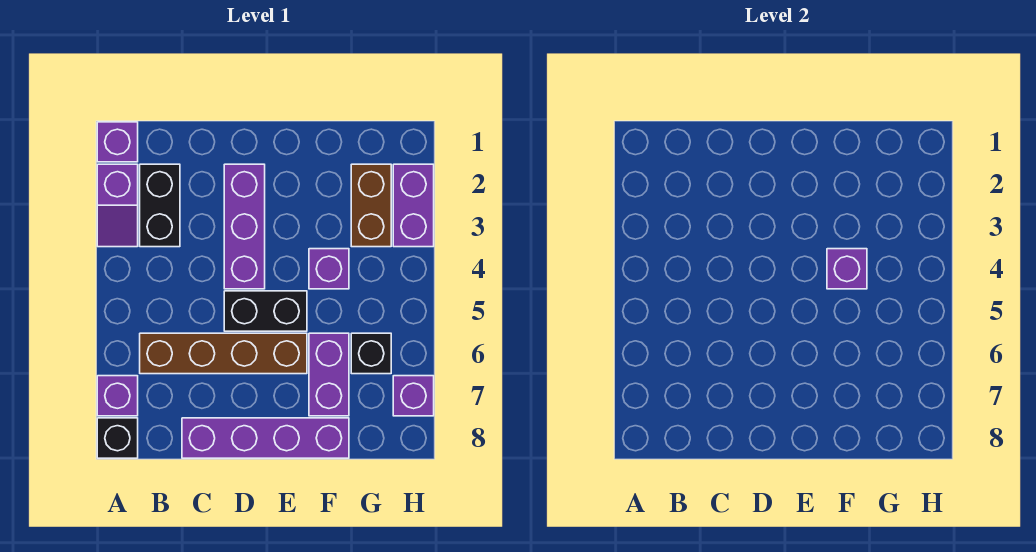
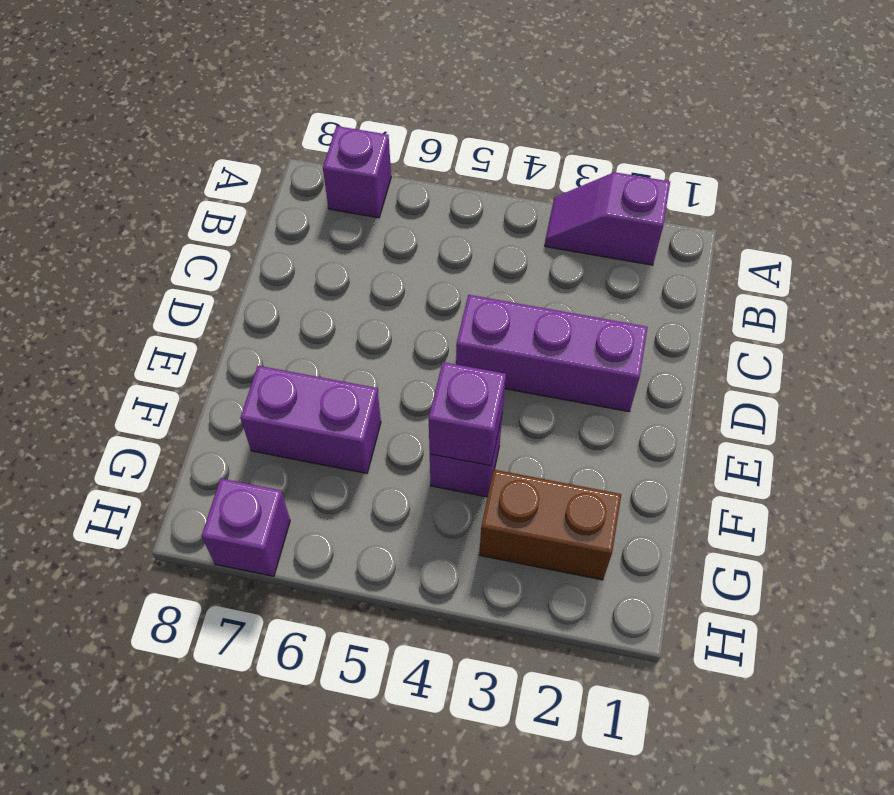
none -> purple brick A1 level 1
none -> black brick A8 level 1
none -> black brick B2:B3 level 1

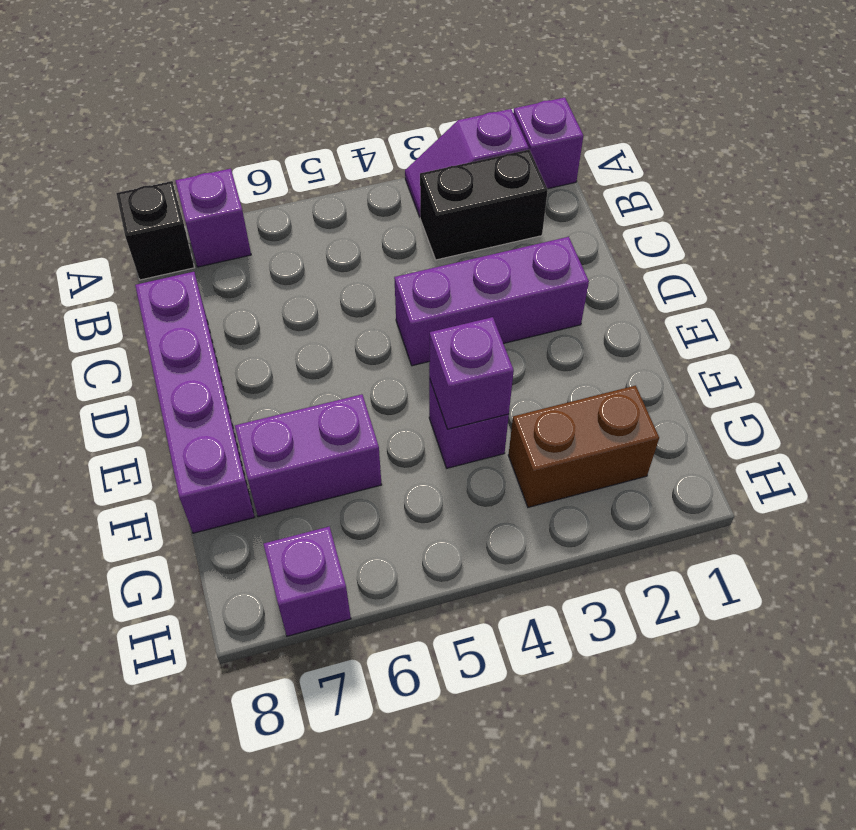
none -> brown brick B6:E6 level 1
none -> black brick D5:E5 level 1
none -> black brick G6 level 1

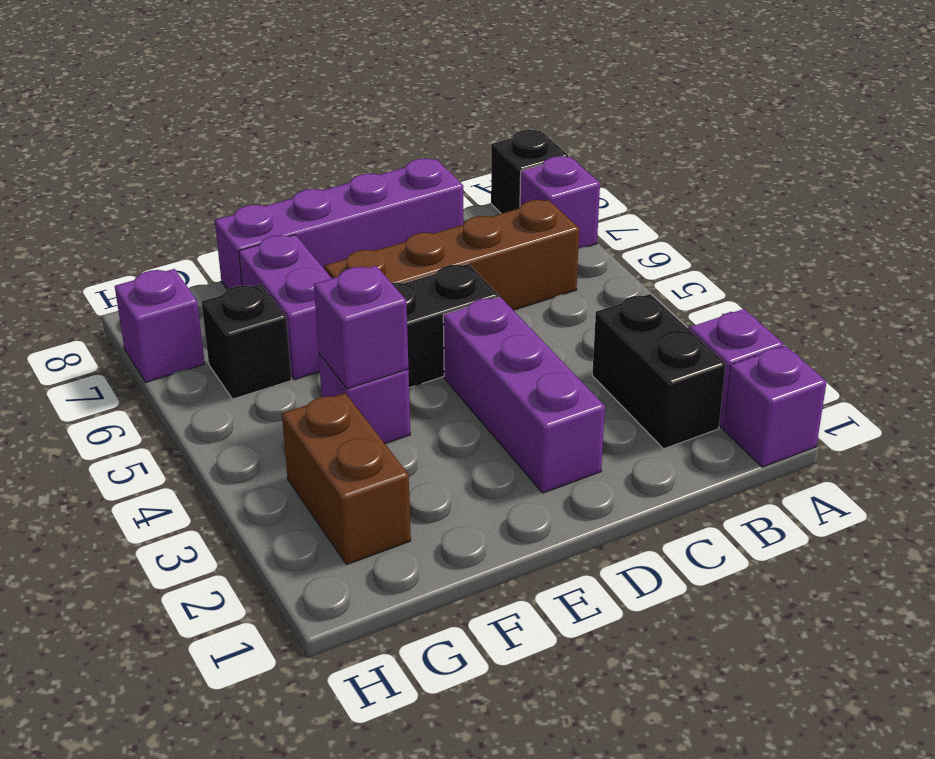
none -> purple brick H2:H3 level 1

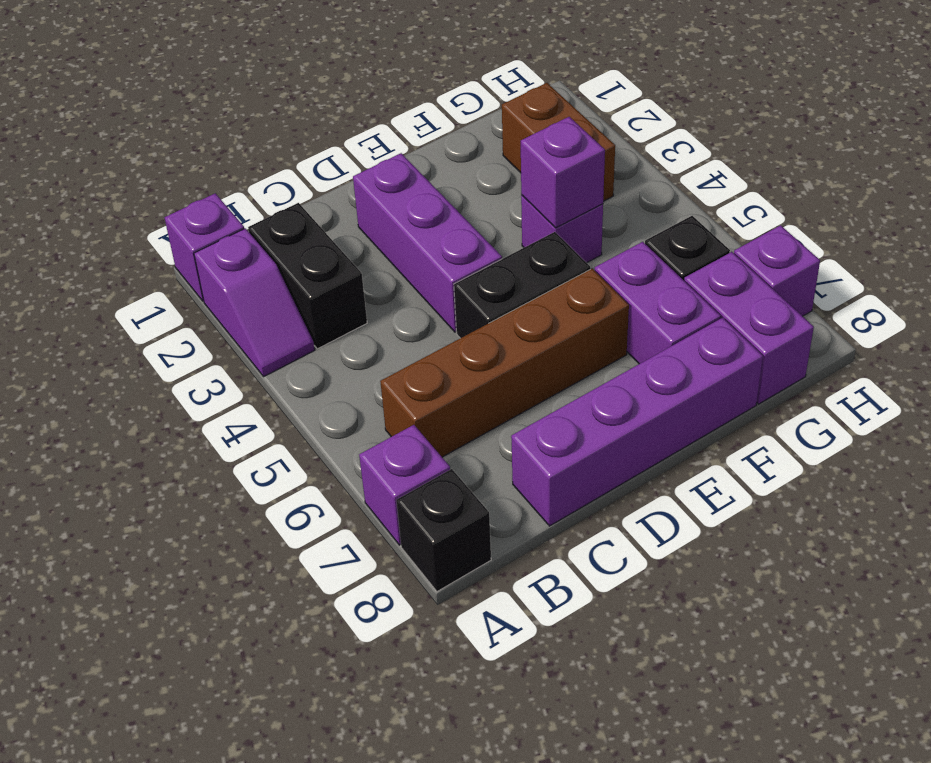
purple brick G7:G8 level 1 -> purple brick H2:H3 level 1

